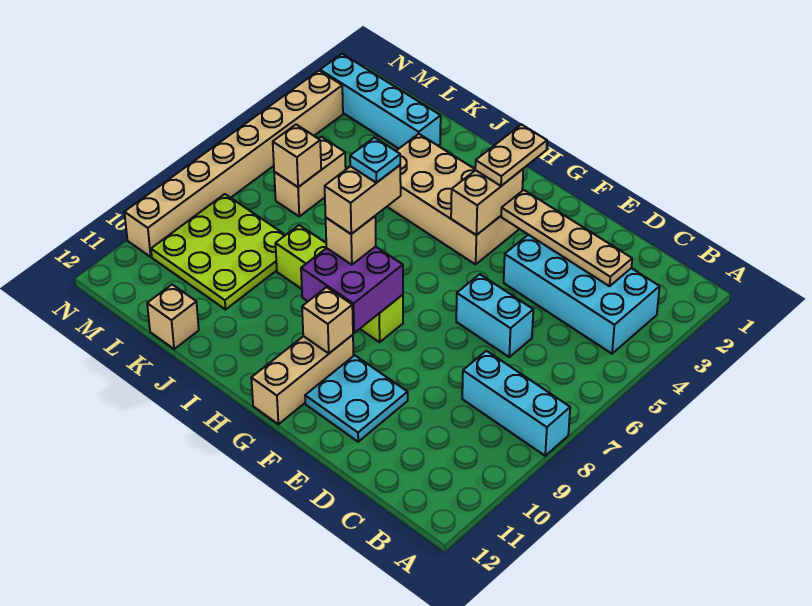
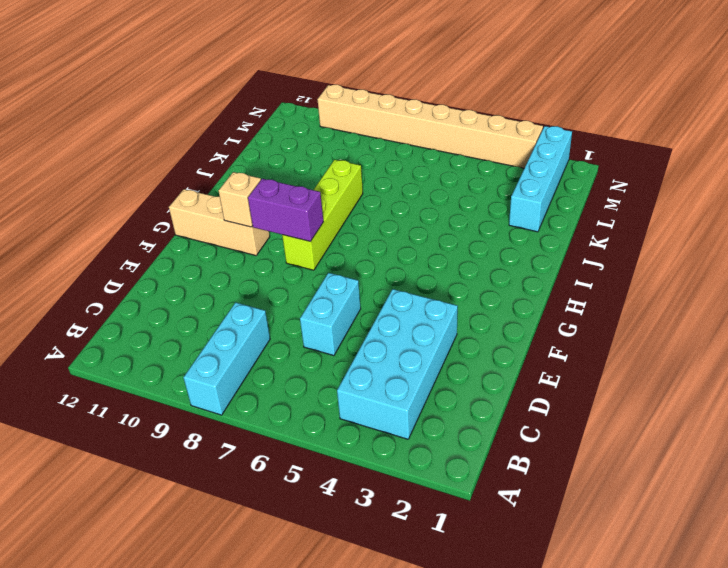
purple brick G8:G9 level 2 -> purple brick G8:H9 level 2
none -> cyan plate E10:F11 level 1
none -> tan brick G3:J4 level 1
none -> lime plate K8:M10 level 1

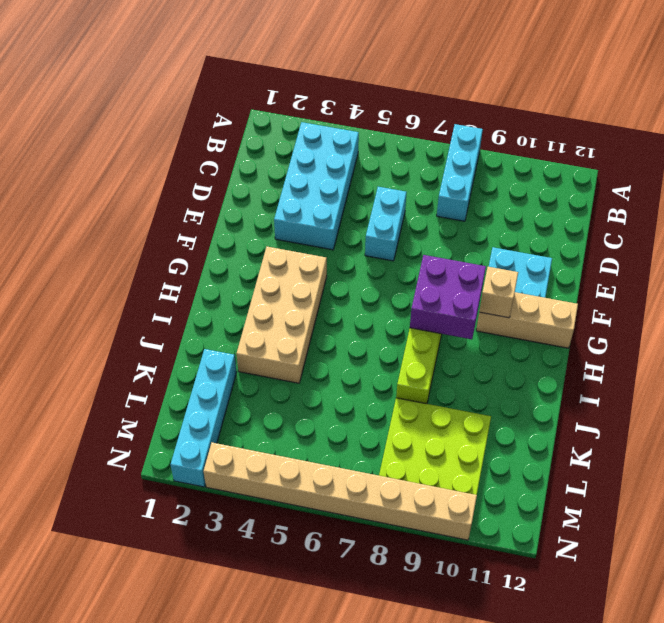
none -> tan brick K12 level 1
none -> tan brick L5:L6 level 1
none -> tan plate C3:F3 level 2

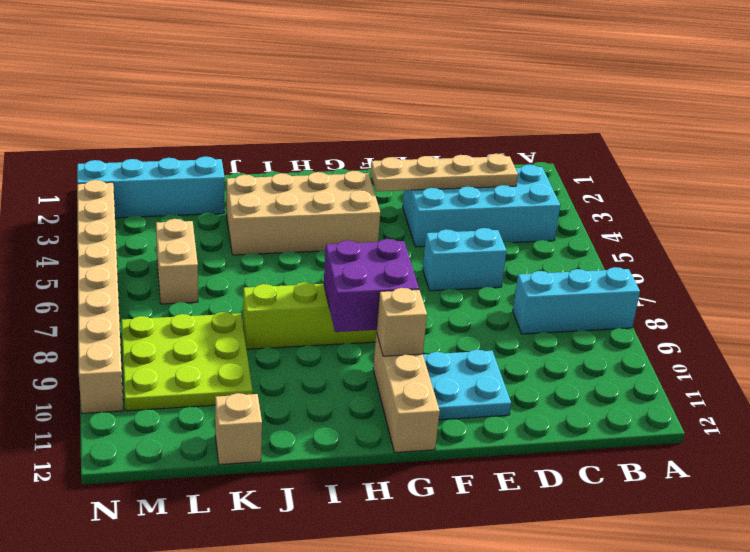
none -> tan brick G3:G4 level 2
none -> tan brick L6 level 2
none -> tan plate G2:G3 level 3

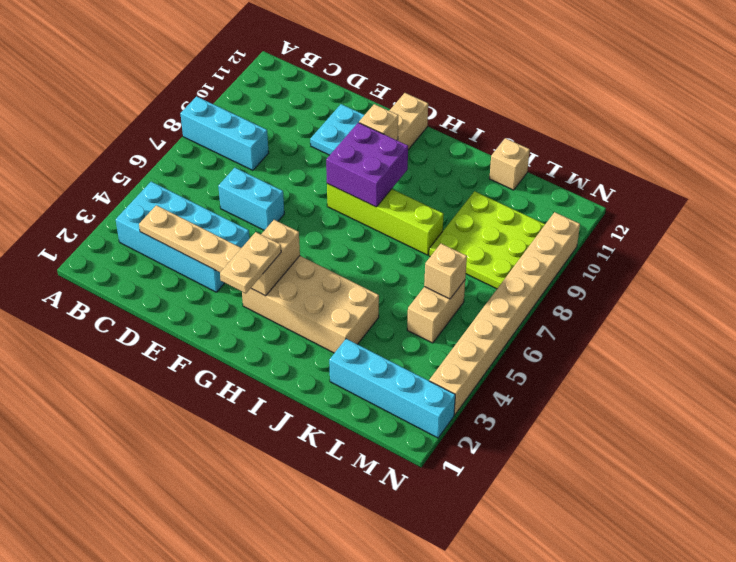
none -> tan brick H8 level 3
none -> tan brick H7:H8 level 4
none -> cyan plate H7 level 5

